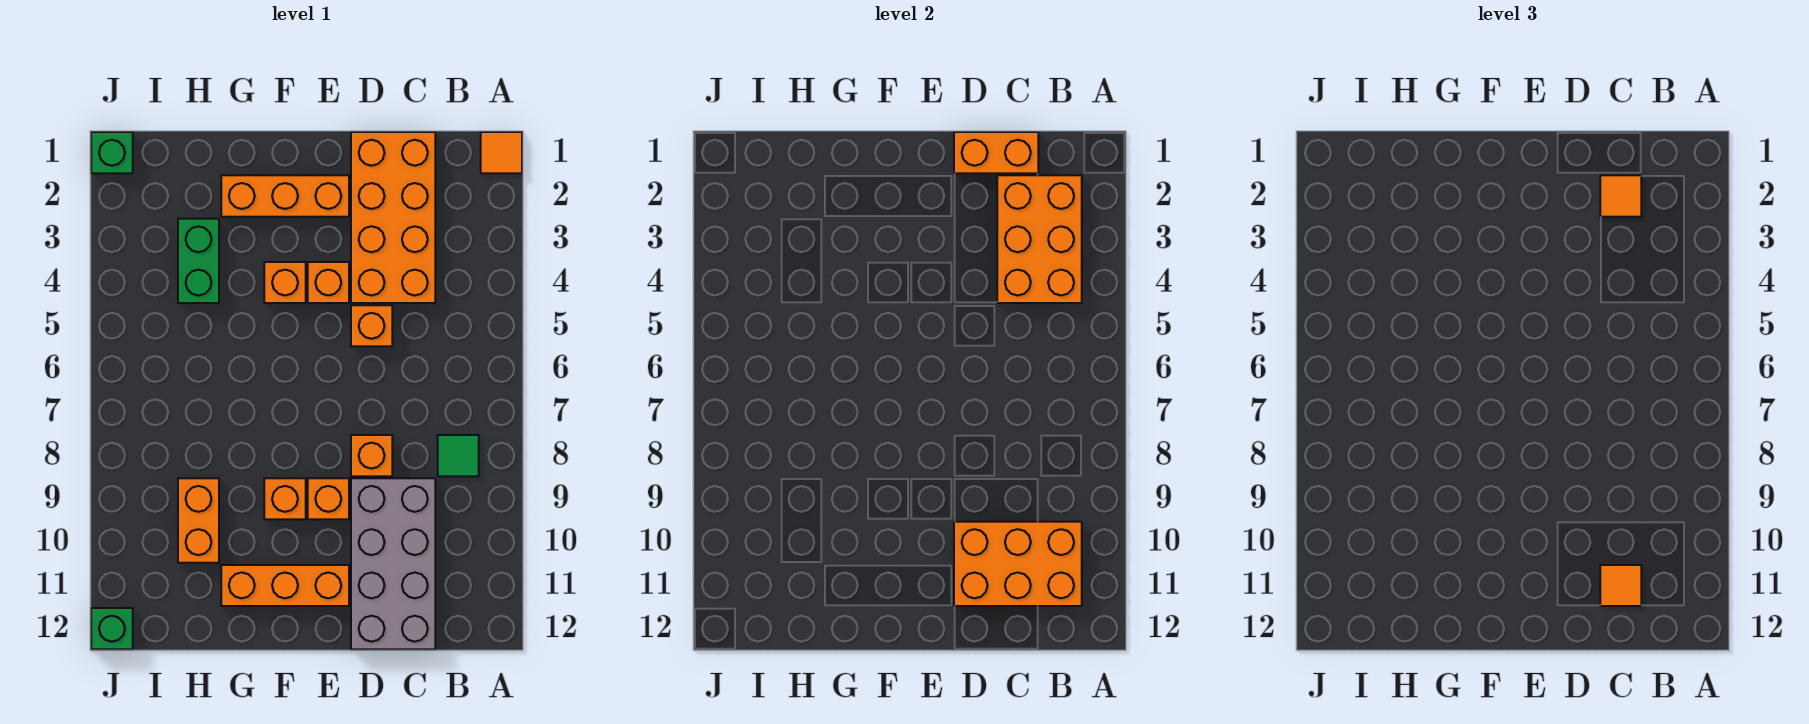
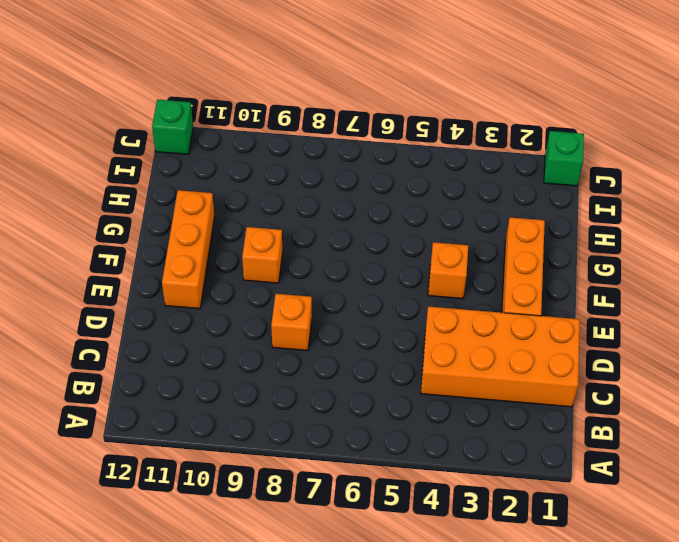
none -> orange tile A1 level 1
none -> green tile B8 level 1
none -> grey brick C9:D12 level 1

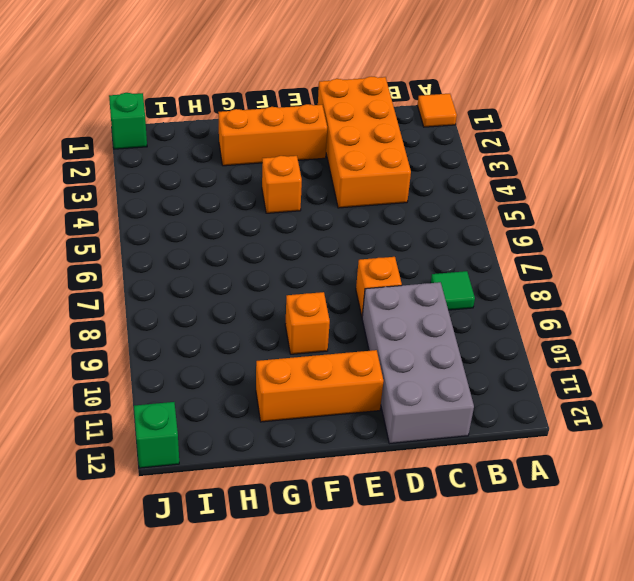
none -> orange brick D5 level 1
none -> orange brick E4 level 1
none -> orange brick E9 level 1

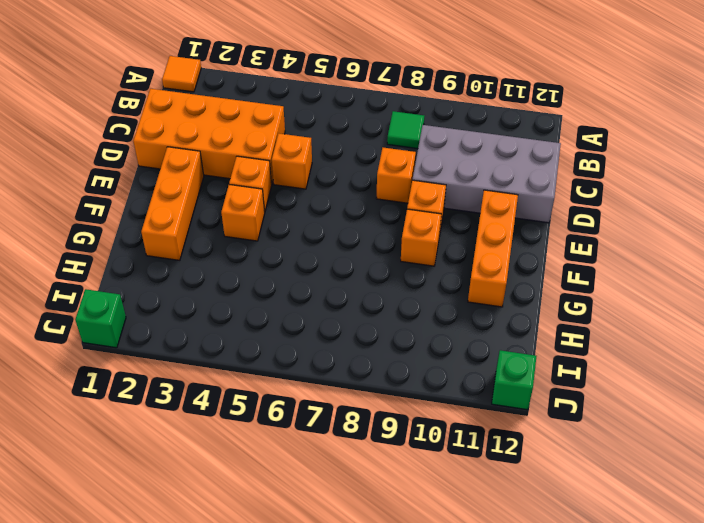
none -> green brick H3:H4 level 1
none -> orange brick H9:H10 level 1
none -> orange brick B2:C4 level 2

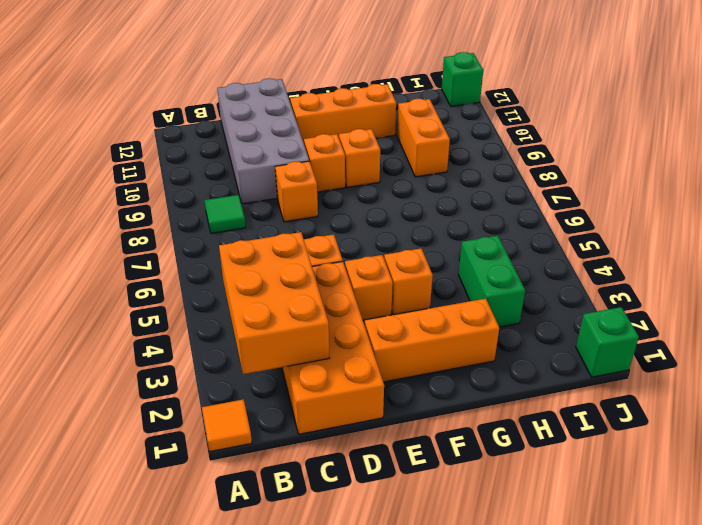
none -> orange brick B10:D11 level 2
none -> orange brick C1:D1 level 2
none -> orange tile C2 level 3

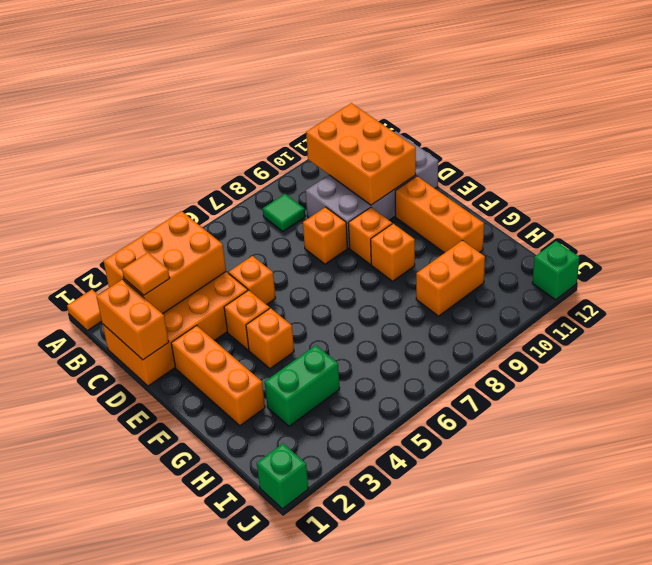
none -> orange tile C11 level 3

